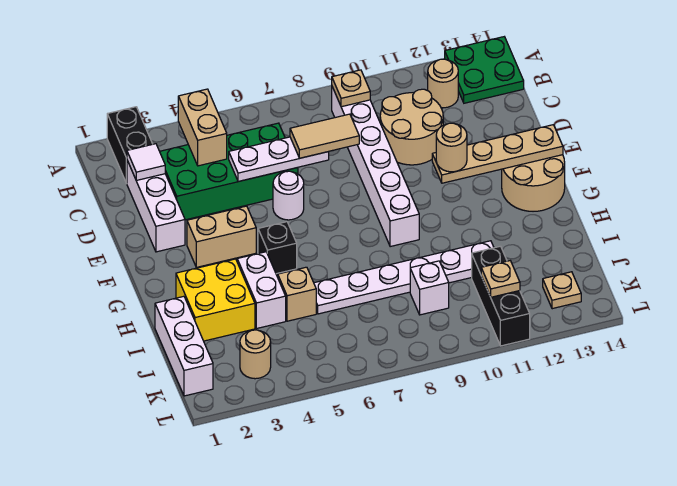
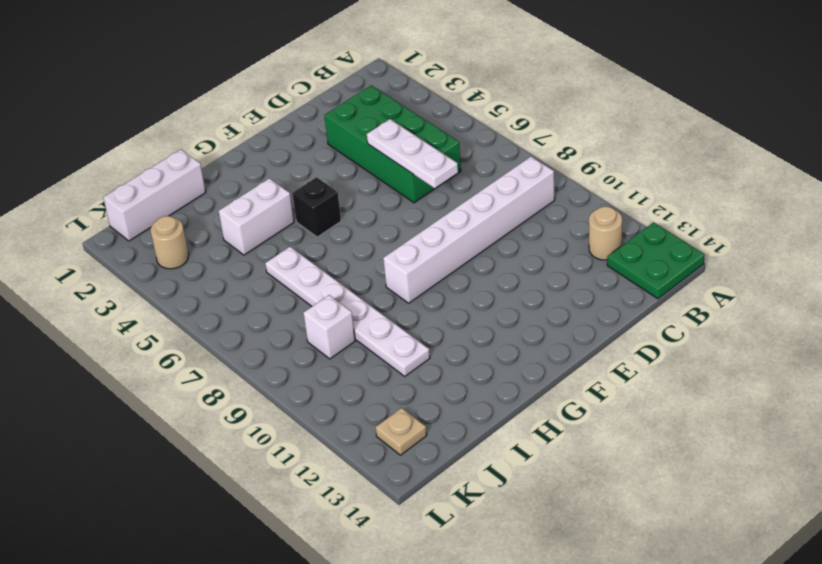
none -> black brick A2:B2 level 1
none -> white brick C2:E2 level 1
none -> tan round brick C10:D11 level 1

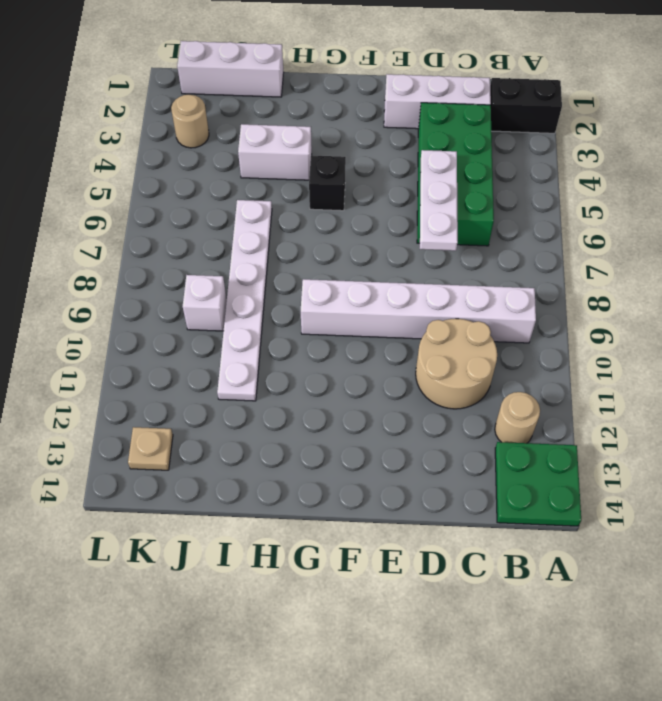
none -> white round brick E6 level 1
none -> tan brick F3:F4 level 1
none -> tan round brick F13:G14 level 1

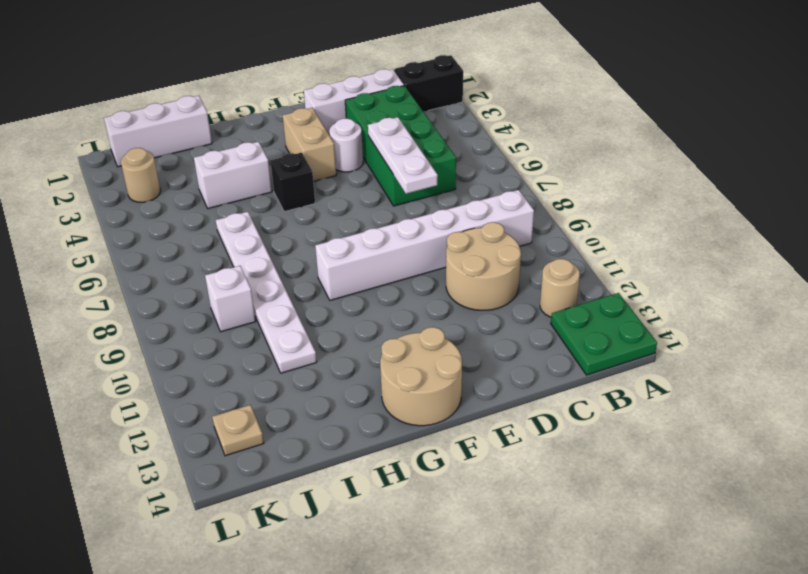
white round brick E4 level 1 -> white round brick E6 level 1
none -> yellow brick H2:I3 level 1
none -> tan brick I5 level 1
none -> black brick J11:L11 level 1

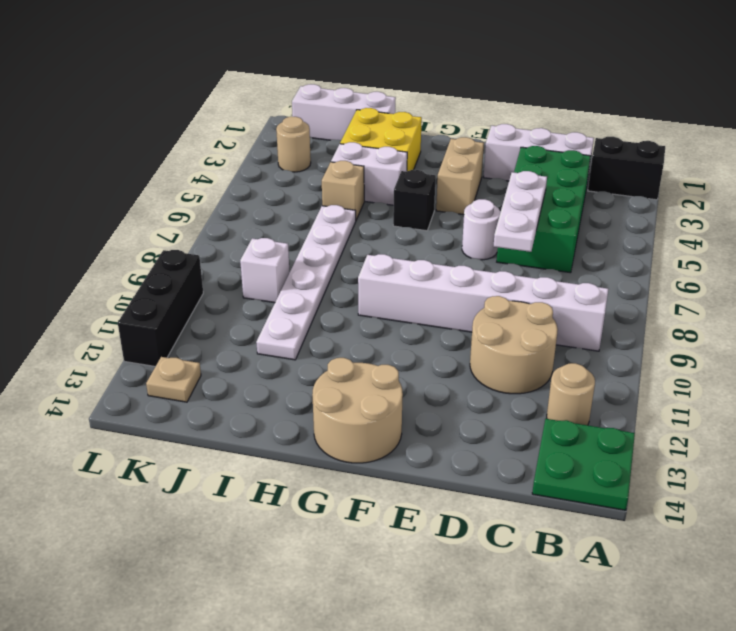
black brick L10:L12 level 1 -> black brick J11:L11 level 1
none -> tan brick B4:C4 level 2
none -> tan plate B9 level 2
none -> white tile C2 level 2

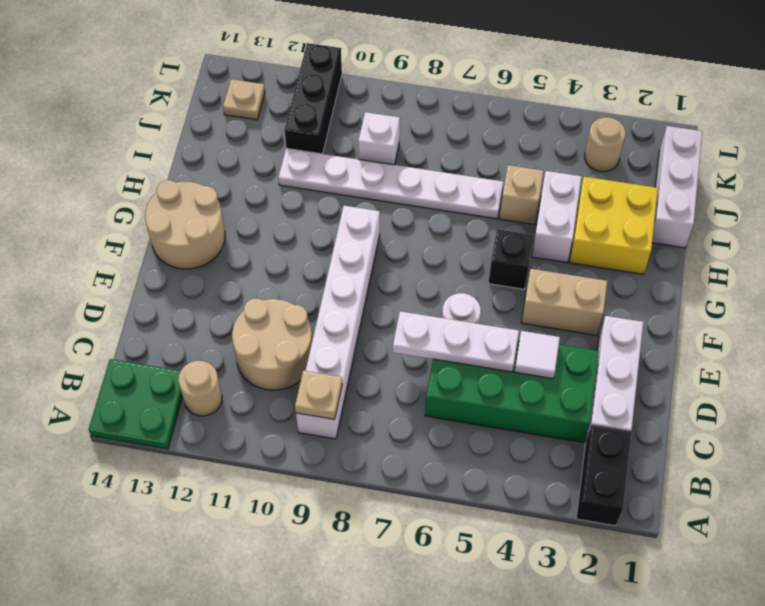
white tile D4 level 2 -> white tile C2 level 2
none -> tan brick B4:C4 level 2
none -> tan plate F11:F14 level 2
none -> tan plate K11 level 2

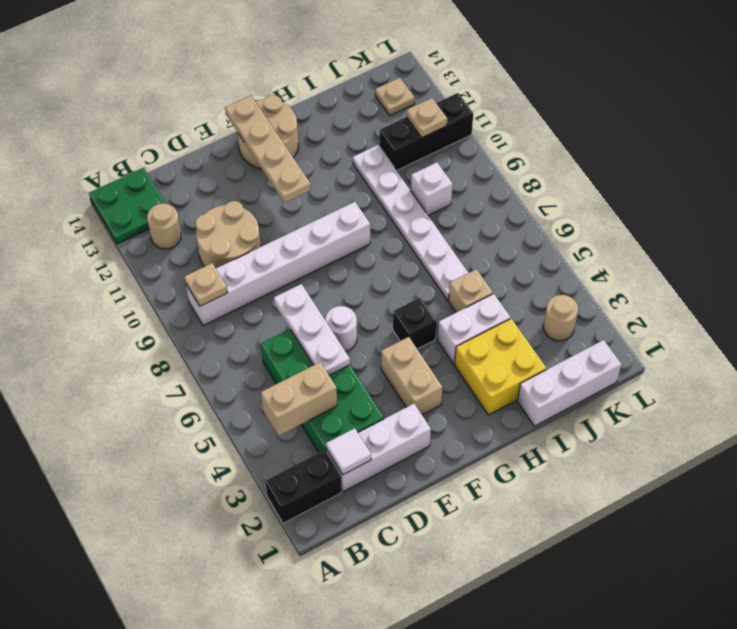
none -> tan tile D7:D8 level 3
none -> tan round brick F11 level 3

